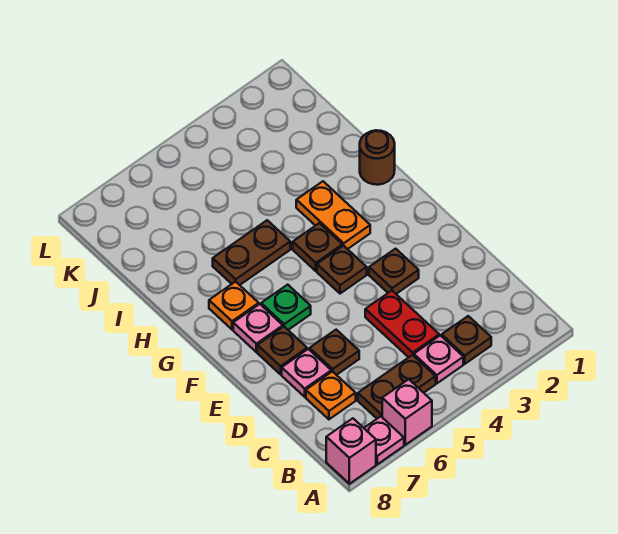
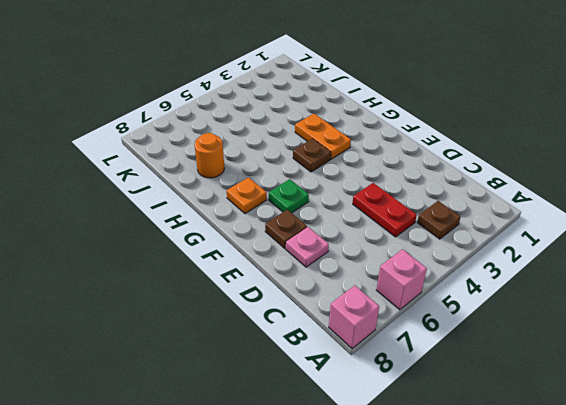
orange round brick I7 level 1 -> none
none -> pink plate A7 level 1
none -> pink plate B4 level 1
none -> brown plate B5:B6 level 1

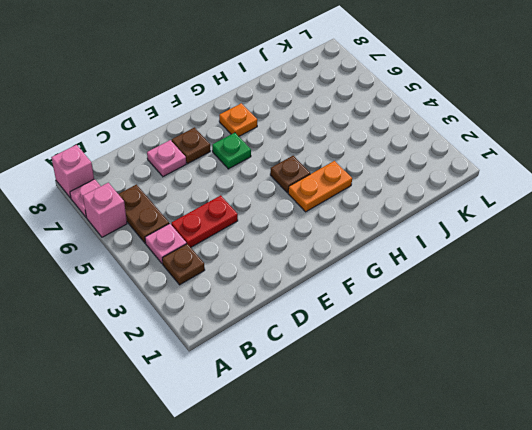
none -> orange plate C7 level 1
none -> brown plate D6 level 1
none -> brown plate E3 level 1

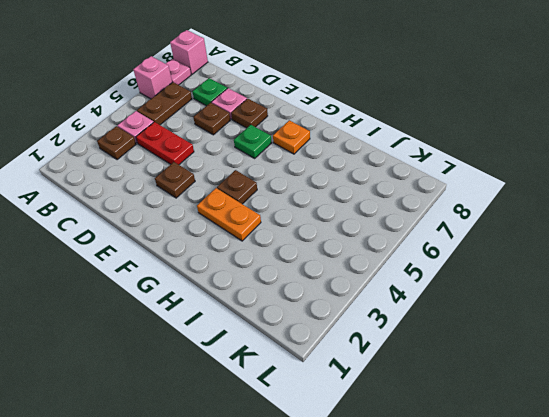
green plate C7 level 1 -> orange plate C7 level 1
none -> brown plate F4 level 1
none -> pink plate F7 level 1
none -> brown round brick H1 level 1

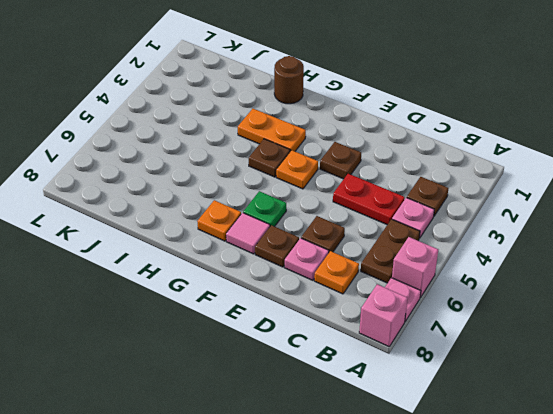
orange plate F4 level 1 -> brown plate F4 level 1
pink tile F7 level 1 -> pink plate F7 level 1
none -> brown plate H5:H6 level 1

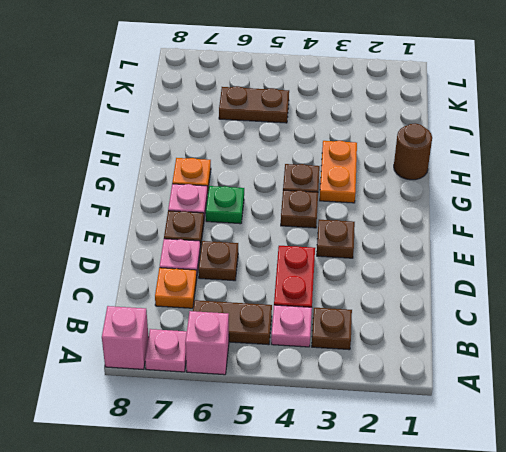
brown plate J5:J6 level 1 -> brown plate H5:H6 level 1

